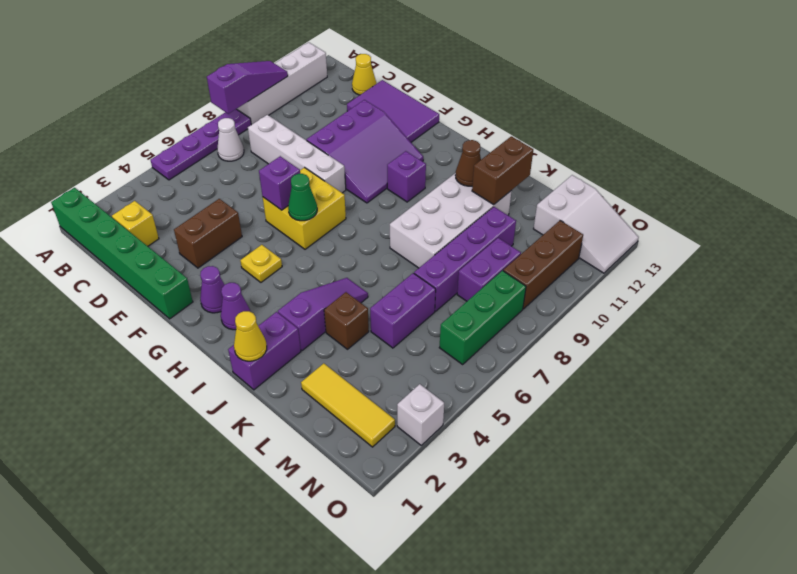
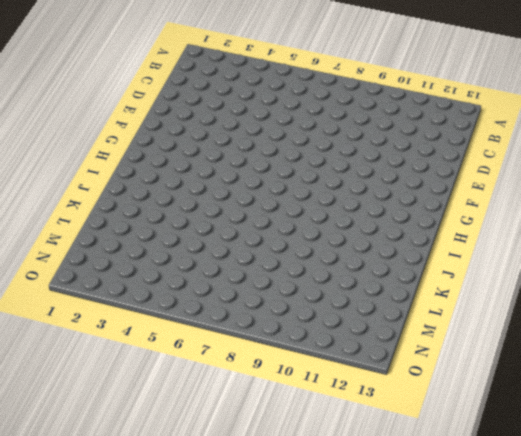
none -> green brick A1:F1 level 1
none -> purple plate A5:A8 level 1
none -> white brick A9:A12 level 1
none -> white cone B7 level 1

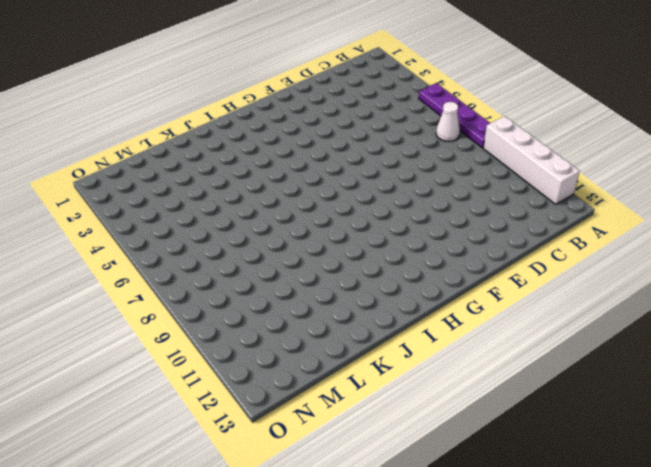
none -> green brick A1:F1 level 1
none -> yellow brick C2 level 1
none -> white brick C8:F8 level 1
none -> yellow cone C13 level 1

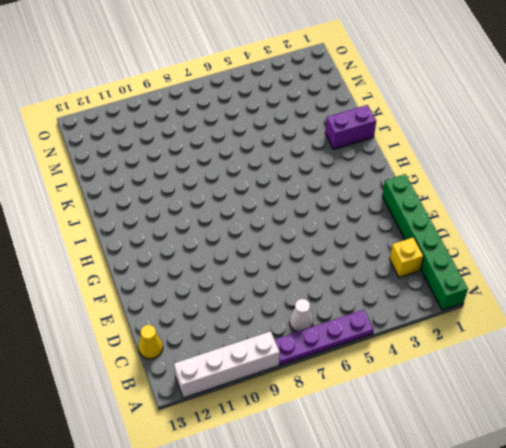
none -> white brick C8:F8 level 1
none -> purple tile D12:F13 level 1
none -> brown brick E3:E4 level 1
none -> purple slope E9:G11 level 1 top E

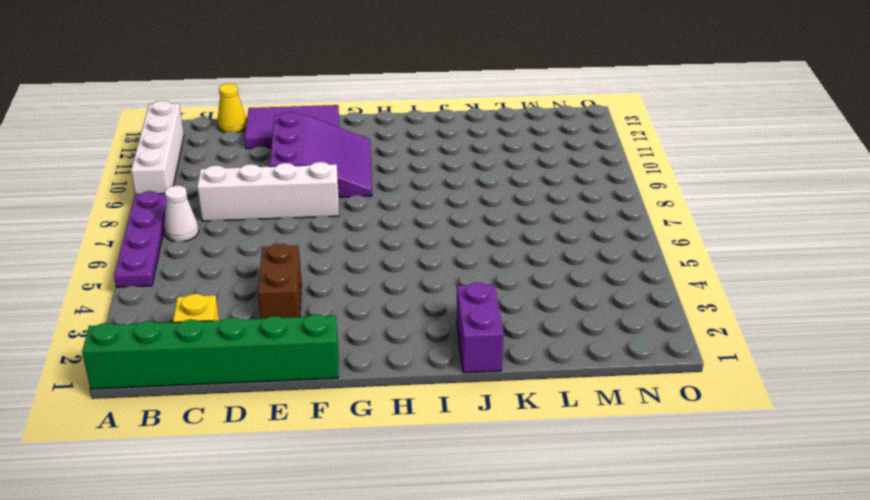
none -> yellow brick F6:G7 level 1
none -> purple cone G2 level 1
none -> yellow plate G4 level 1
none -> purple cone H2 level 1

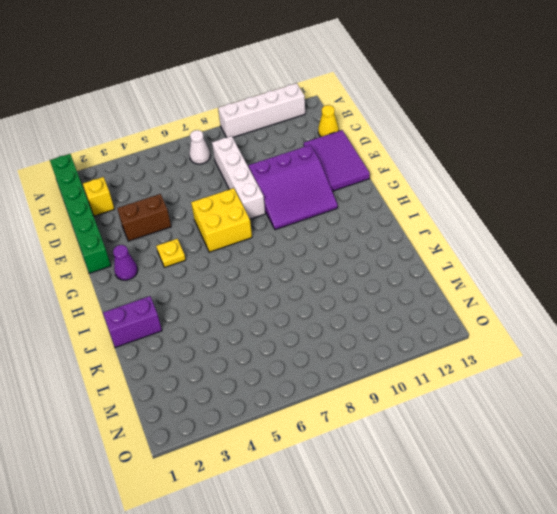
none -> purple plate A5:A8 level 1
none -> purple cone H2 level 1
none -> purple brick H10 level 1
none -> purple slope J3:J5 level 1 top 3

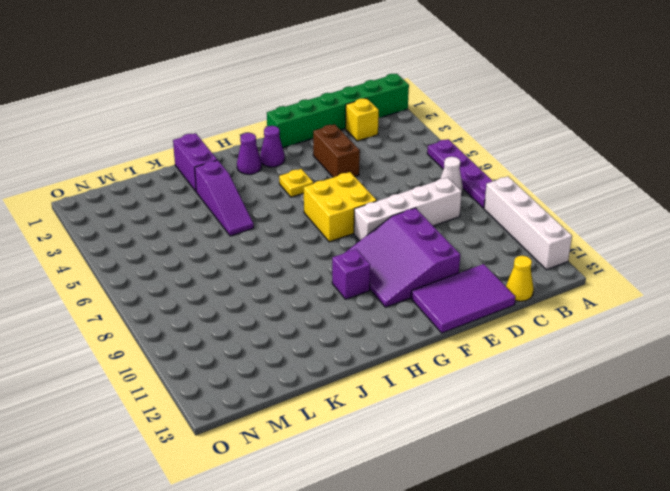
none -> white brick J8:K11 level 1
none -> brown brick K4 level 1
none -> yellow tile L2:N2 level 1
none -> purple brick L5:L6 level 1

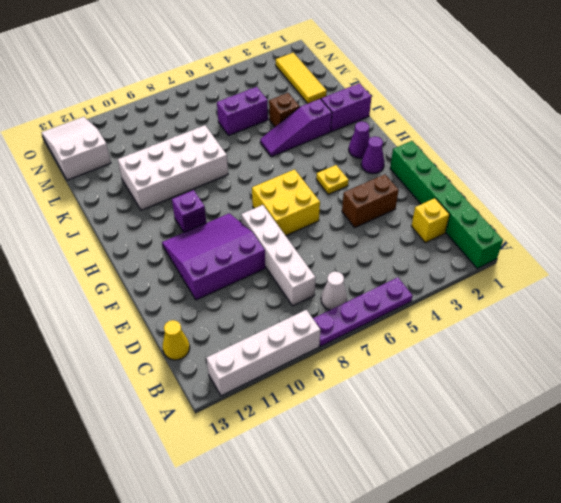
none -> purple tile D12:F13 level 1
none -> purple brick L7:L10 level 1
none -> purple brick M8:M9 level 1
none -> green brick N6:N8 level 1

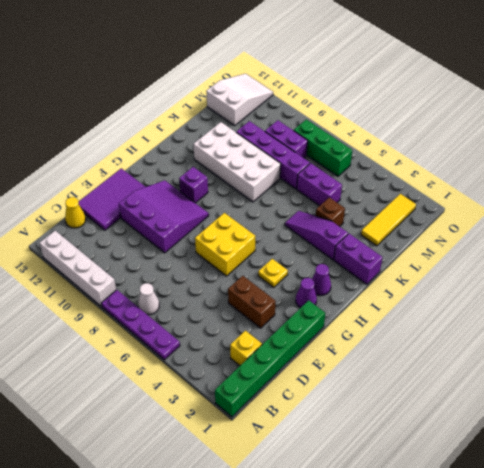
none -> white brick C8:F8 level 1
none -> brown brick N9:N11 level 1
none -> white brick O3 level 1
none -> purple slope A8:A10 level 2 top 8

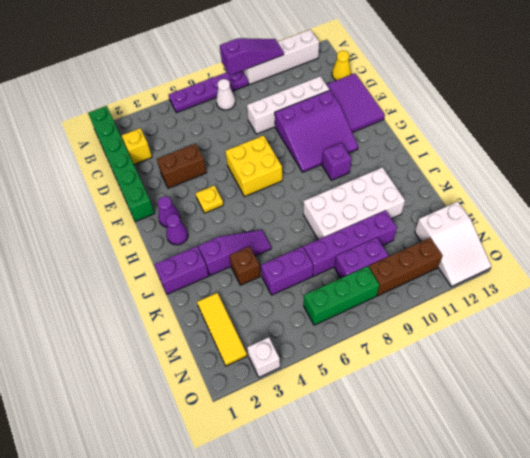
white brick D8:D11 level 1 -> white brick C8:F8 level 1
none -> purple brick F6 level 2
none -> green cone G6 level 2
none -> yellow cone J1 level 2
none -> brown cone J11 level 2

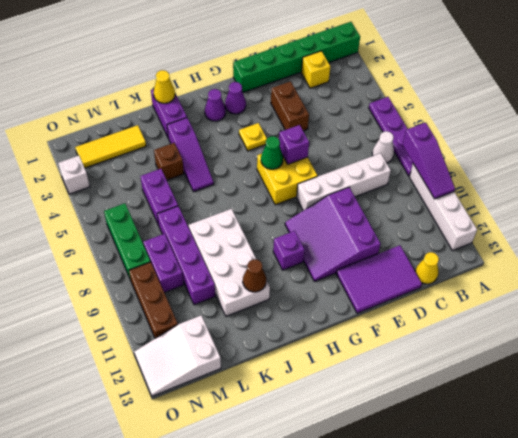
none -> brown brick K11:K12 level 2

